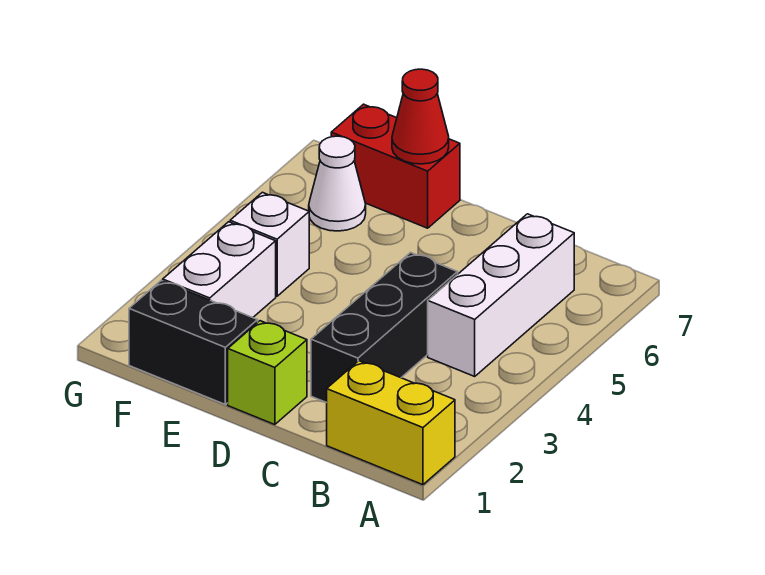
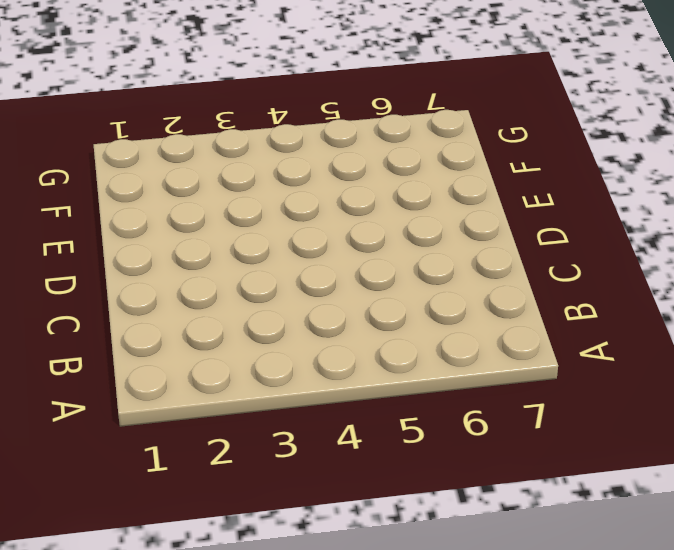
none -> yellow brick A1:B1 level 1
none -> white brick B4:B6 level 1

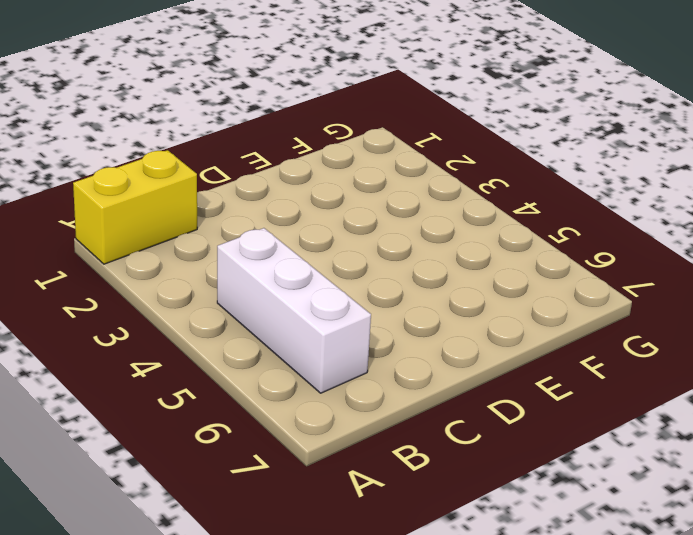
none -> black brick C2:C4 level 1
none -> lime brick D1 level 1

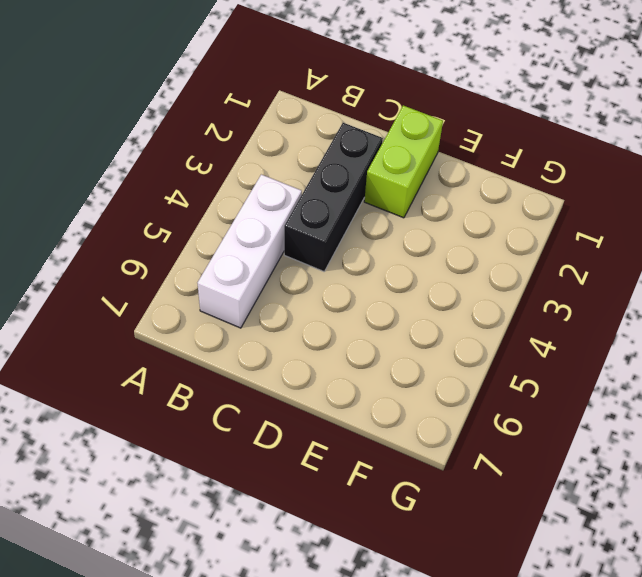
lime brick D1:D2 level 1 -> lime brick D1 level 1
none -> yellow brick A1:B1 level 1
none -> black brick E1:F1 level 1

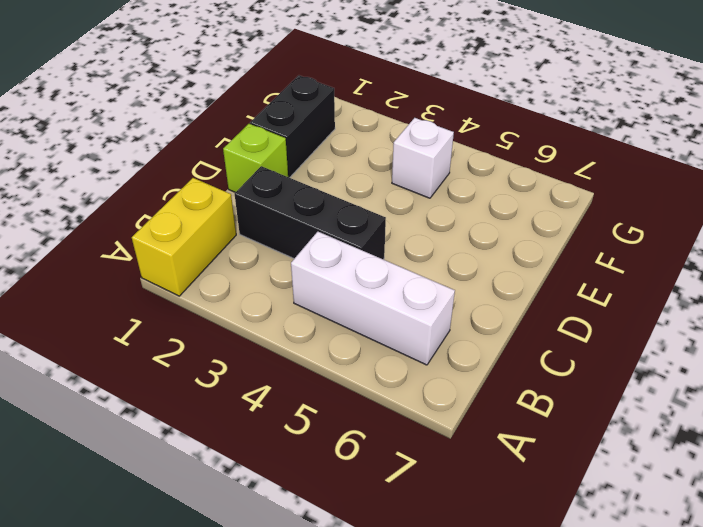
none -> red brick E7:F7 level 1
none -> white brick F2:F3 level 1

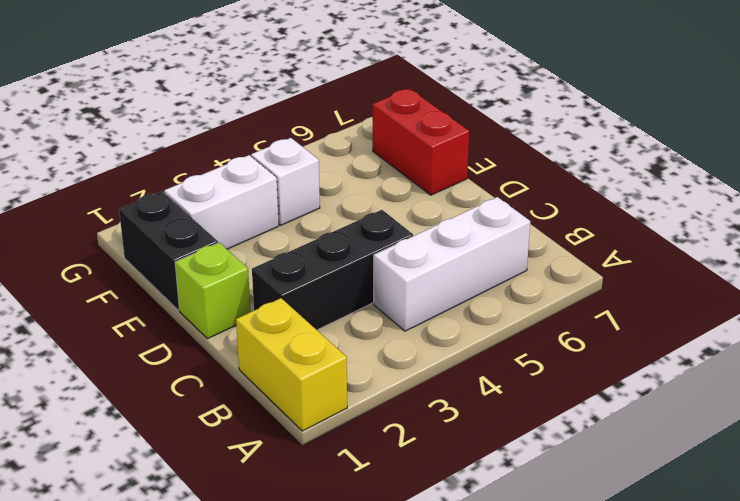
none -> white cone F6 level 1
none -> red cone E7 level 2

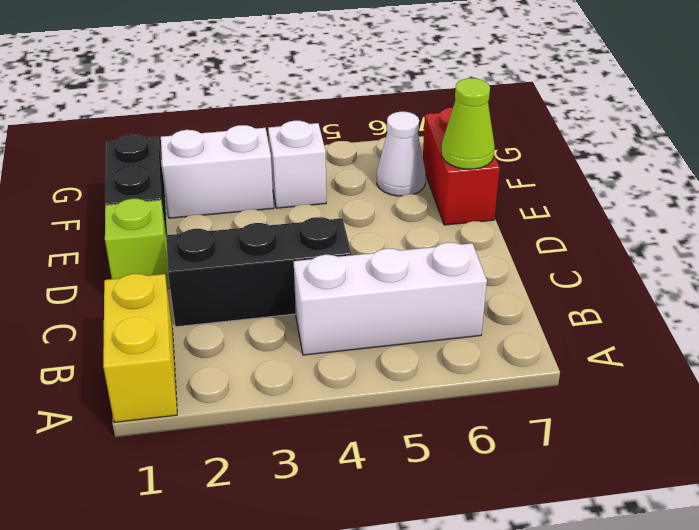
lime cone E7 level 2 -> red cone E7 level 2

